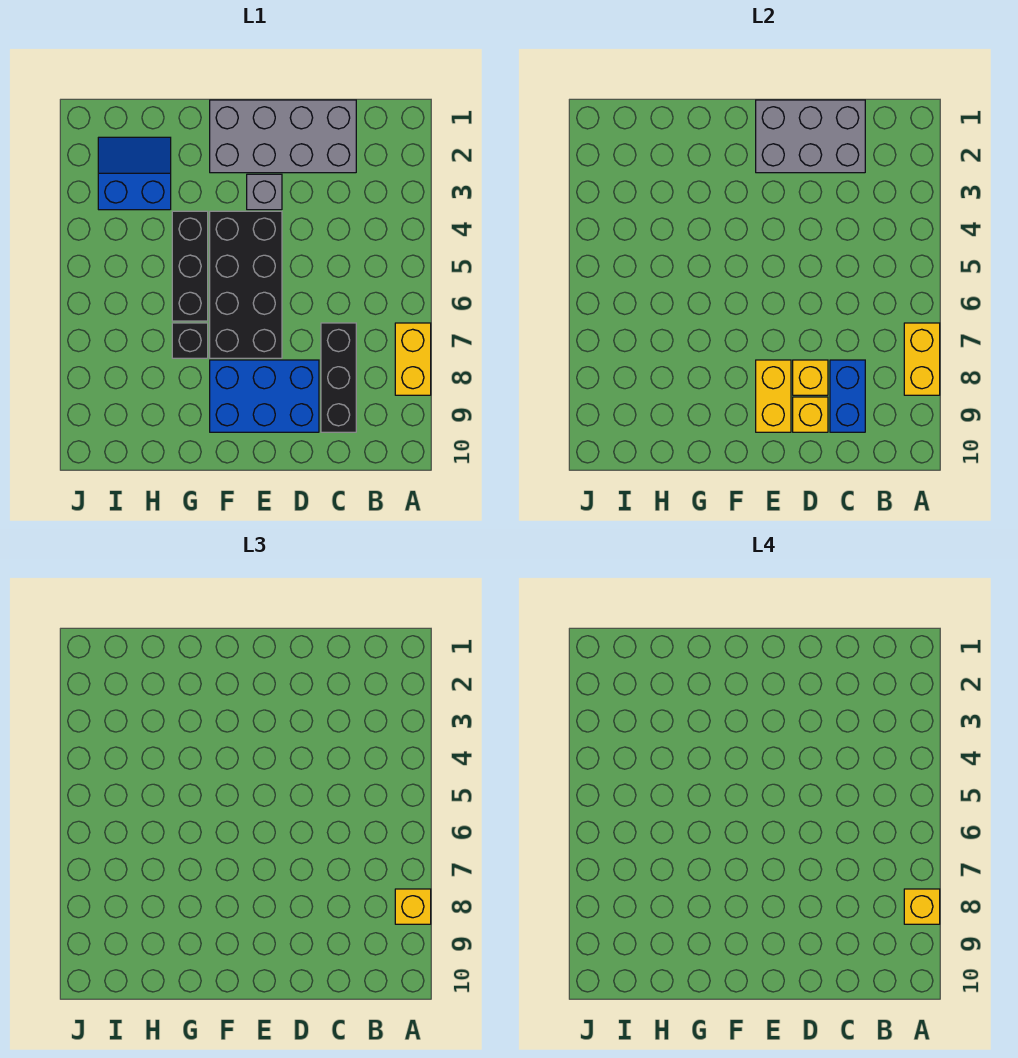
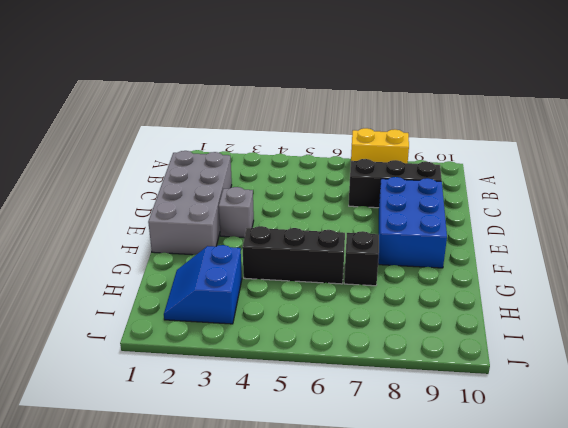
none -> black brick E4:F7 level 1
none -> yellow brick A7:A8 level 2
none -> grey brick C1:E2 level 2

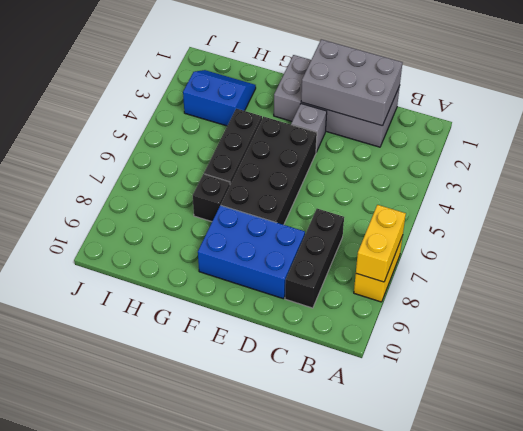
none -> blue brick C8:C9 level 2
none -> yellow brick D8 level 2
none -> yellow brick D9 level 2

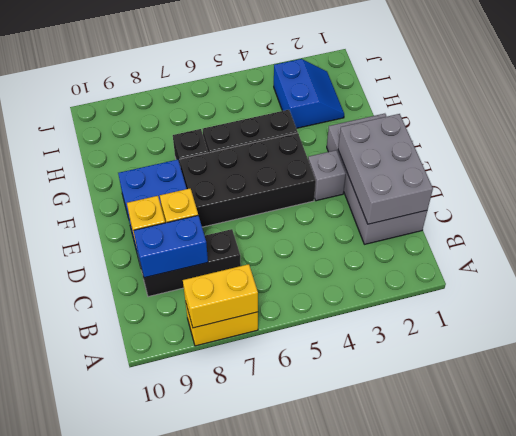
none -> yellow brick E8:E9 level 2
none -> yellow brick A8 level 3
none -> yellow brick A8 level 4

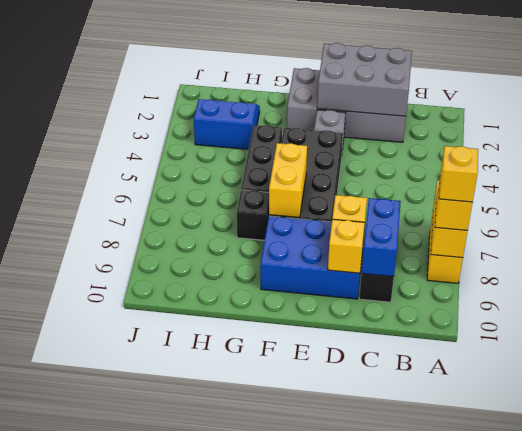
yellow brick F6:F7 level 2 -> yellow brick E8:E9 level 2

